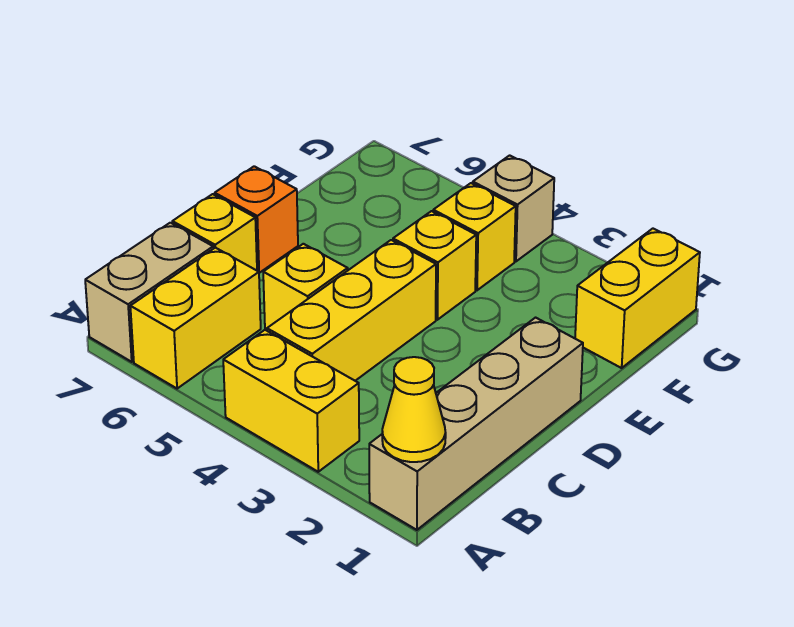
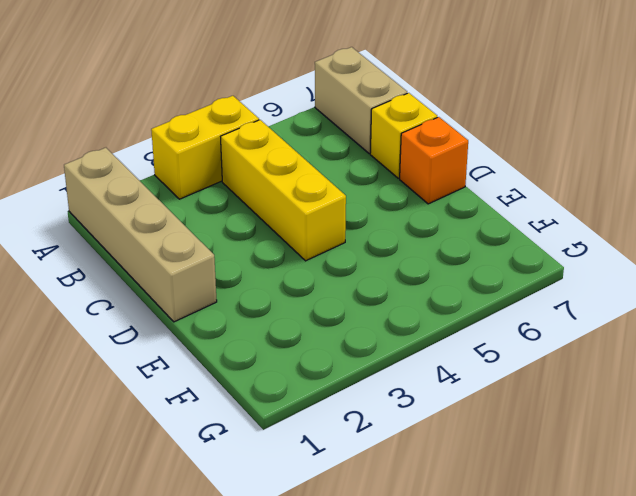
none -> yellow brick A6:B6 level 1
none -> yellow brick C5 level 1
none -> yellow brick E4 level 1

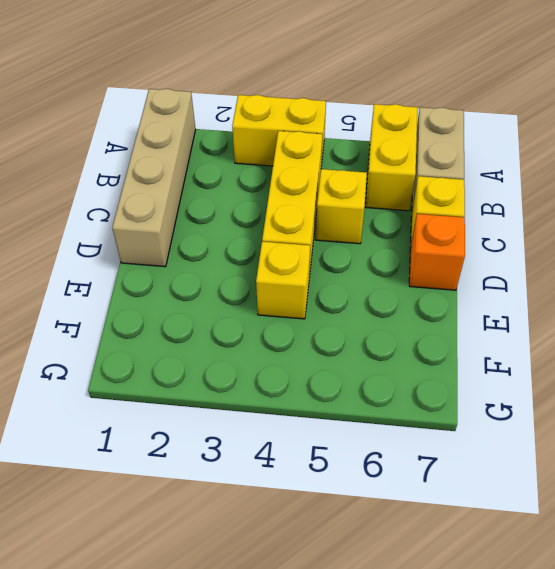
none -> yellow brick F1:G1 level 1
none -> yellow brick F4 level 1
none -> tan brick G4 level 1

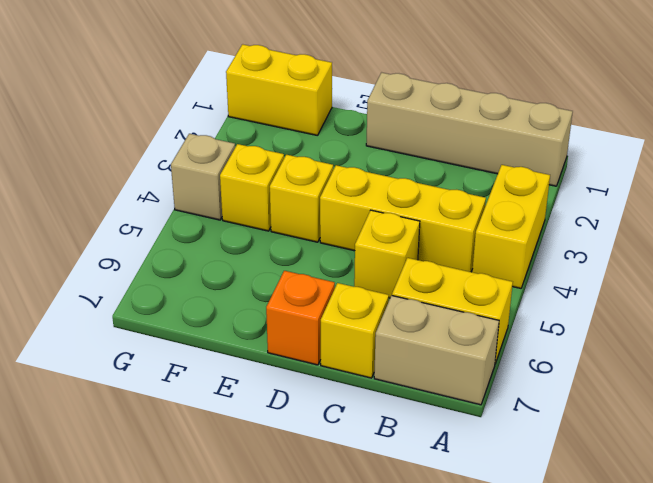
none -> yellow cone A1 level 2

